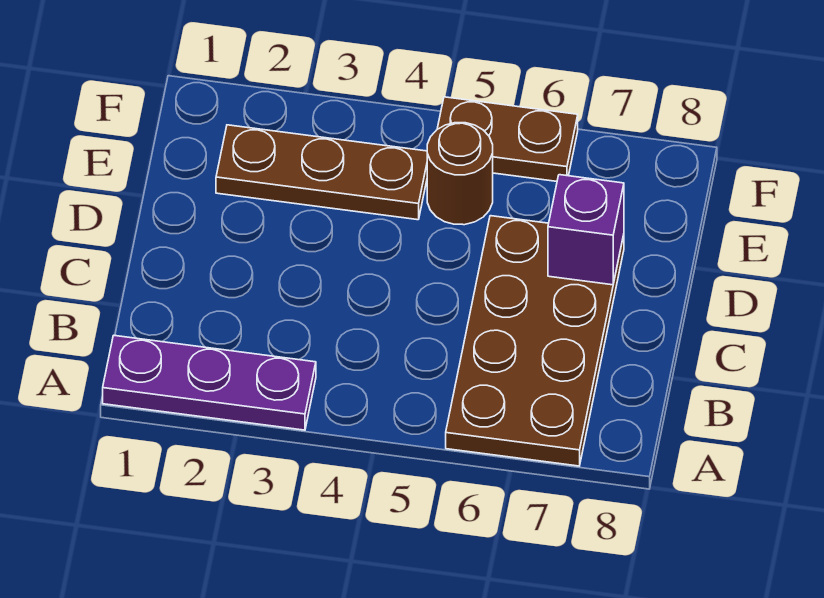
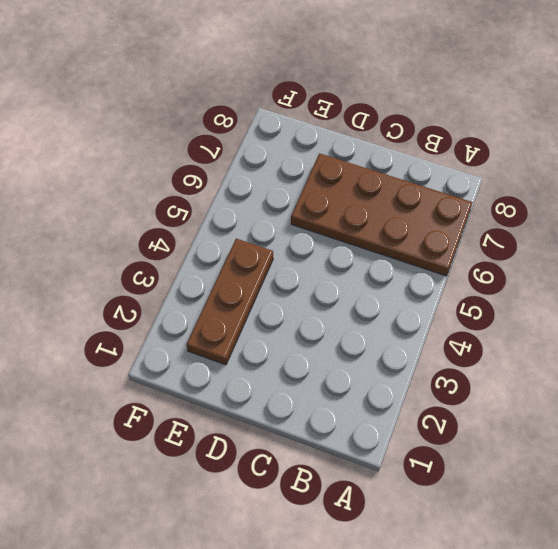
none -> purple plate A1:A3 level 1
none -> brown round brick E5 level 1

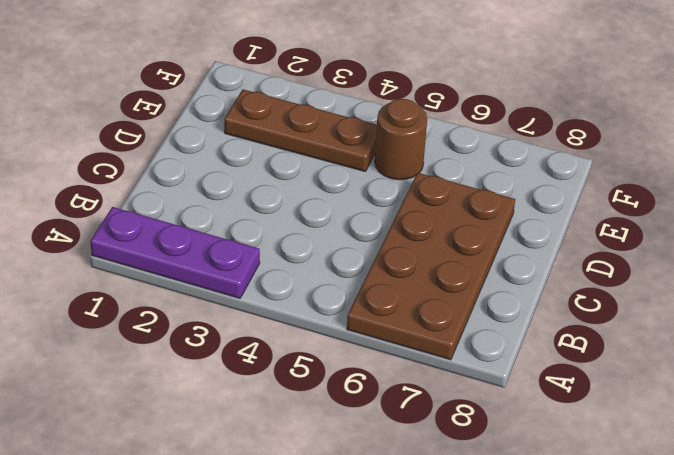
none -> brown plate F5:F6 level 1
none -> purple brick D7 level 2

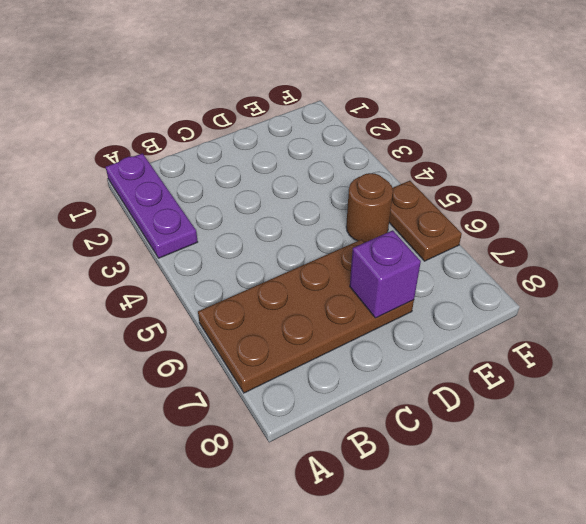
none -> brown plate E2:E4 level 1

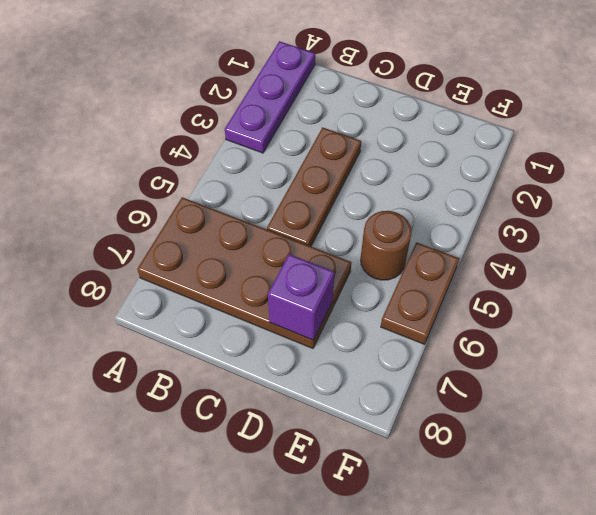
brown plate C3:C5 level 1 -> brown plate E2:E4 level 1

